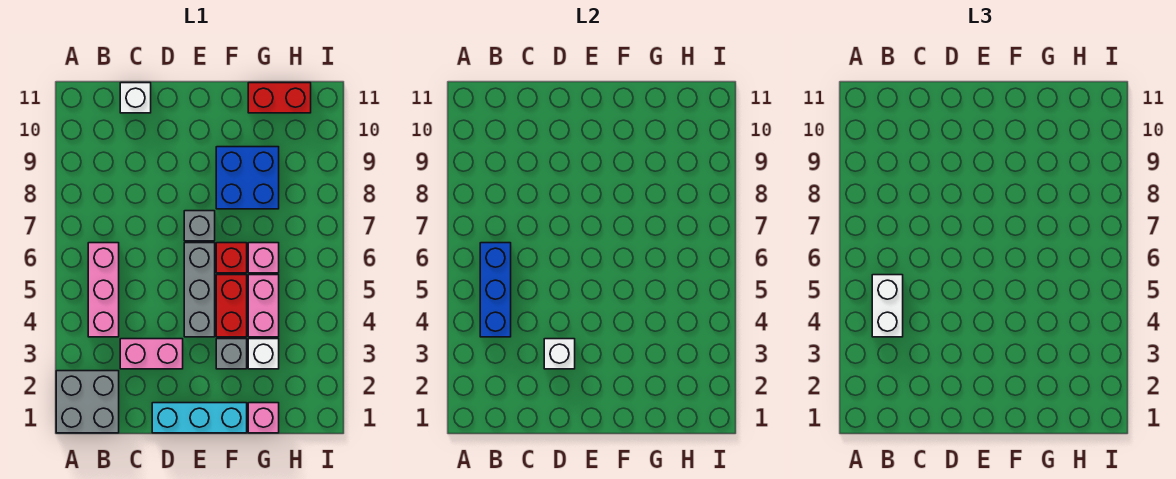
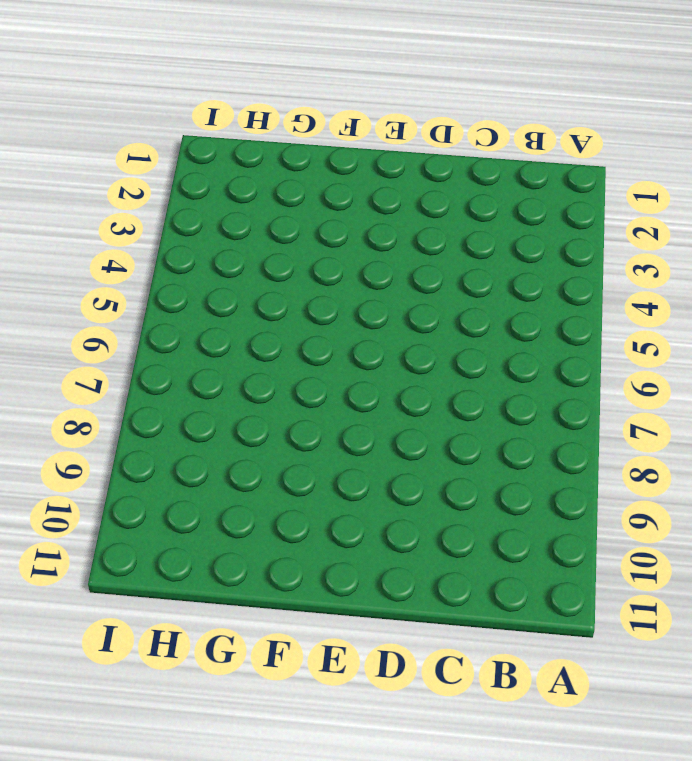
none -> grey brick A1:B2 level 1
none -> pink brick B4:B6 level 1
none -> pink brick C3:D3 level 1

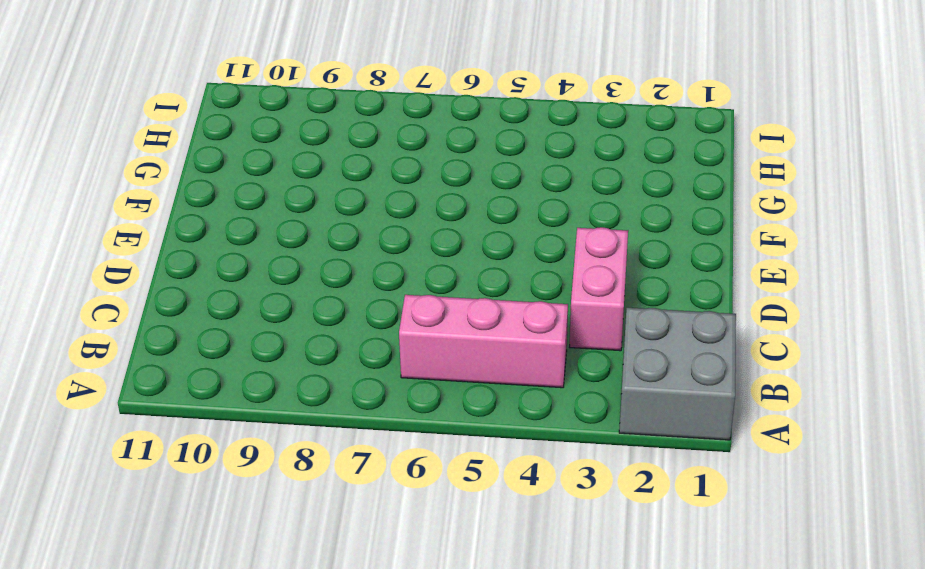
none -> white brick C11 level 1
none -> cyan brick D1:F1 level 1
none -> grey brick E4:E6 level 1

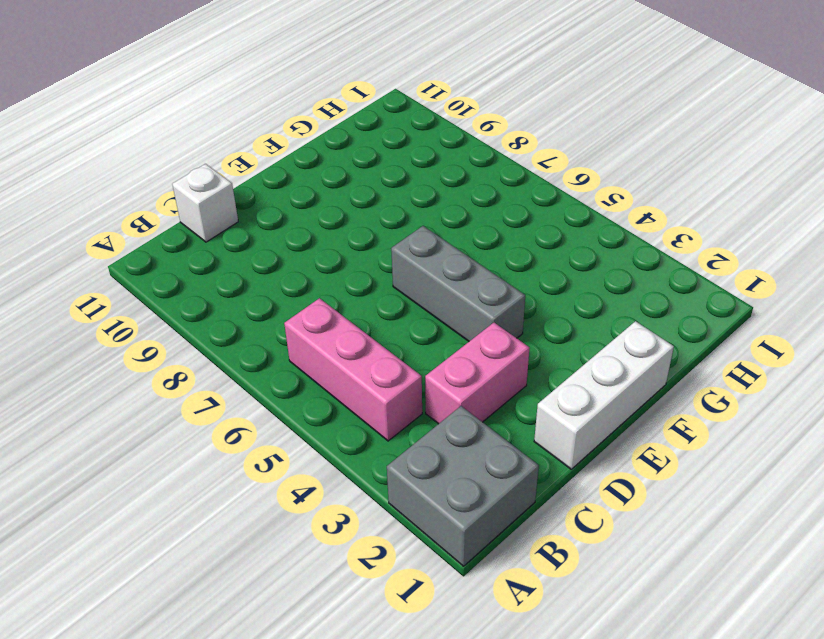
white brick D1:F1 level 1 -> cyan brick D1:F1 level 1
none -> grey brick E7 level 1
none -> grey brick F3 level 1
none -> red brick F4:F5 level 1

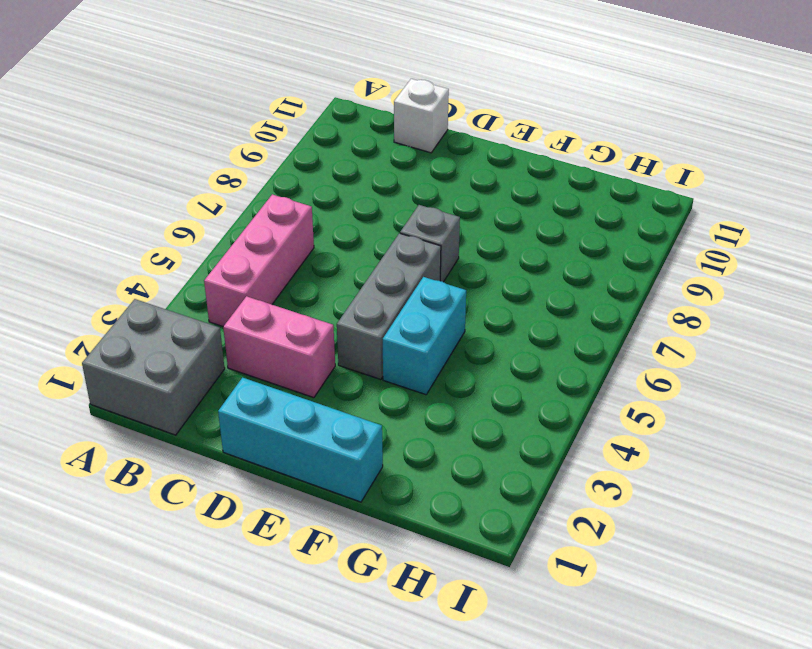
cyan brick F4:F5 level 1 -> red brick F4:F5 level 1
none -> grey brick F3 level 1
none -> red brick F6 level 1
none -> blue brick F8:G9 level 1

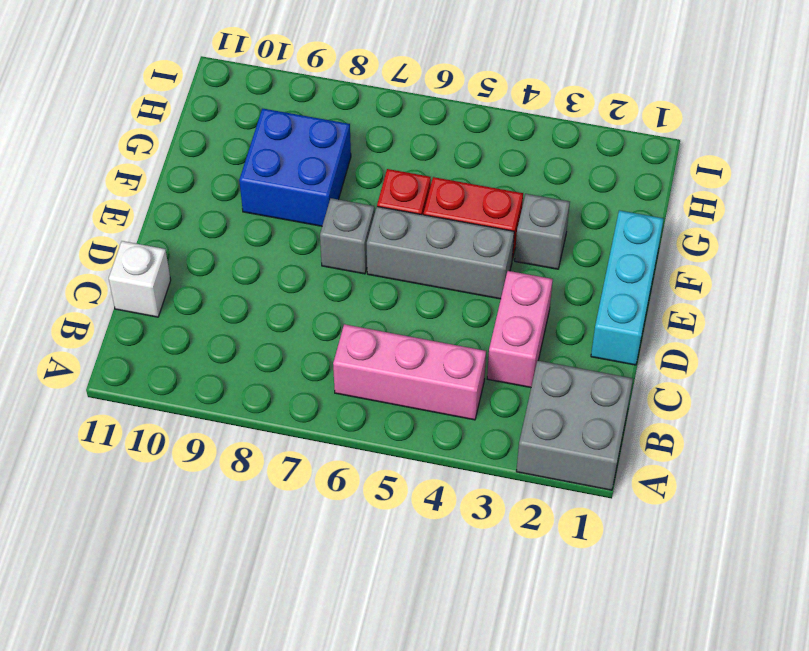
none -> pink brick G1 level 1
none -> white brick G3 level 1
none -> pink brick G4:G5 level 1

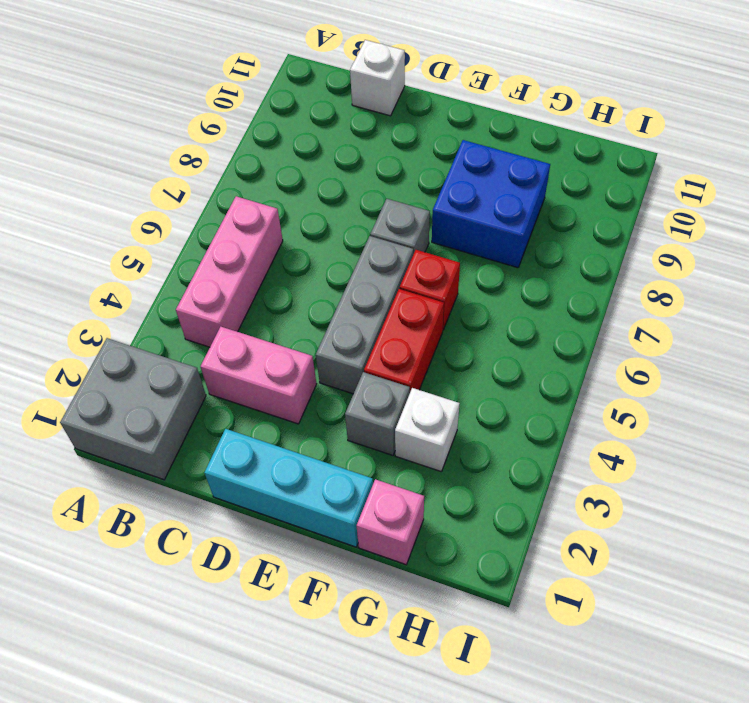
none -> pink brick G4:G5 level 1
none -> pink brick G6 level 1
none -> red brick G11:H11 level 1

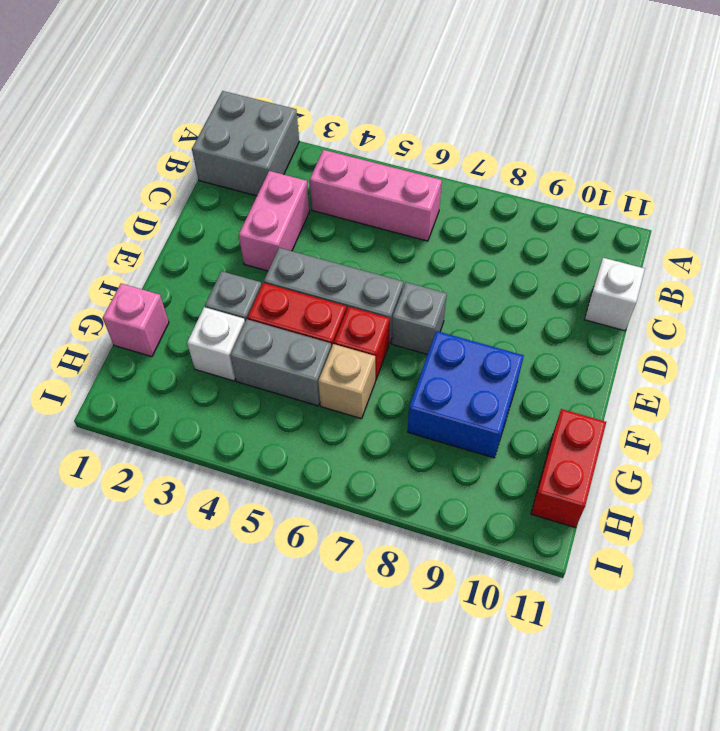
grey brick G4:G5 level 1 -> pink brick G4:G5 level 1
tan brick G6 level 1 -> pink brick G6 level 1
none -> cyan brick D1:F1 level 1
none -> blue brick B4:B6 level 2
none -> white brick D3 level 2

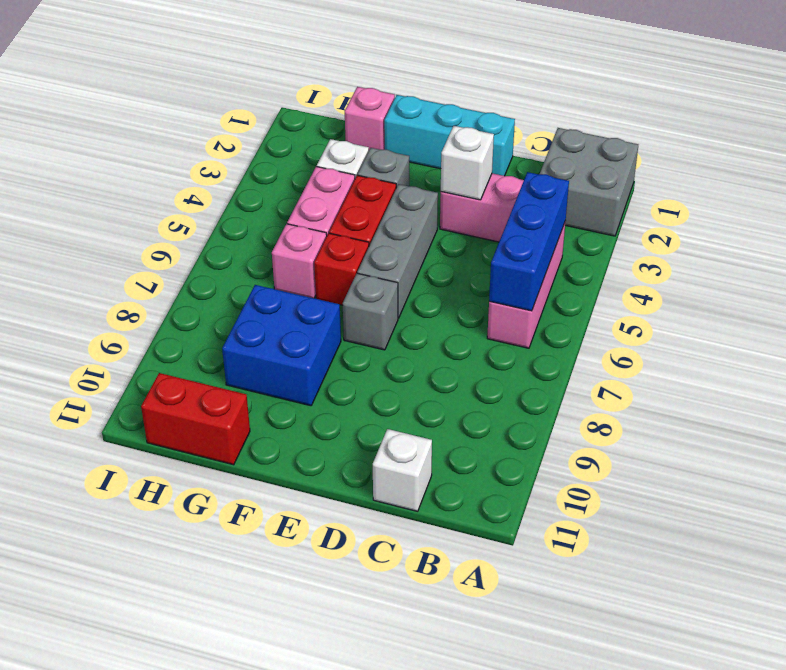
none -> white brick B4:B5 level 3

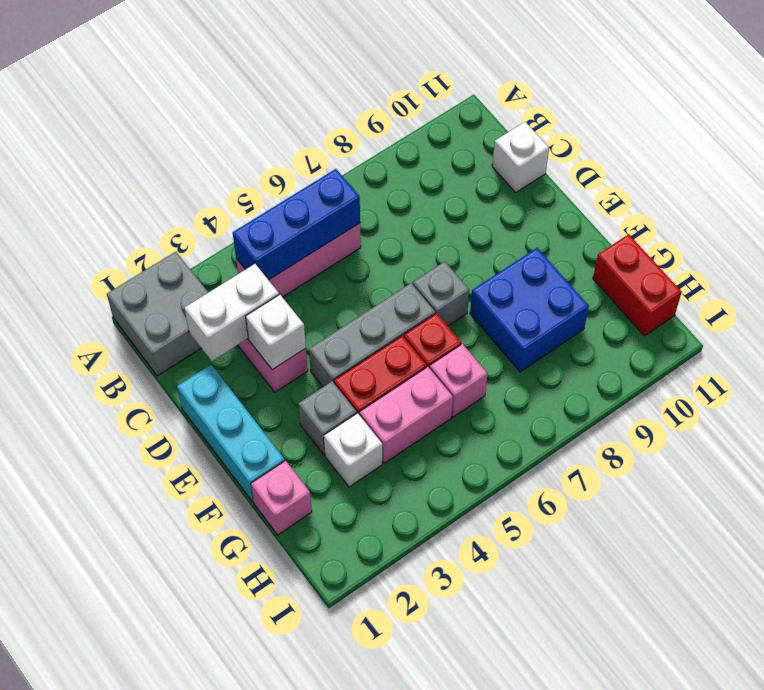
white brick C2:C3 level 2 -> white brick B4:B5 level 3

